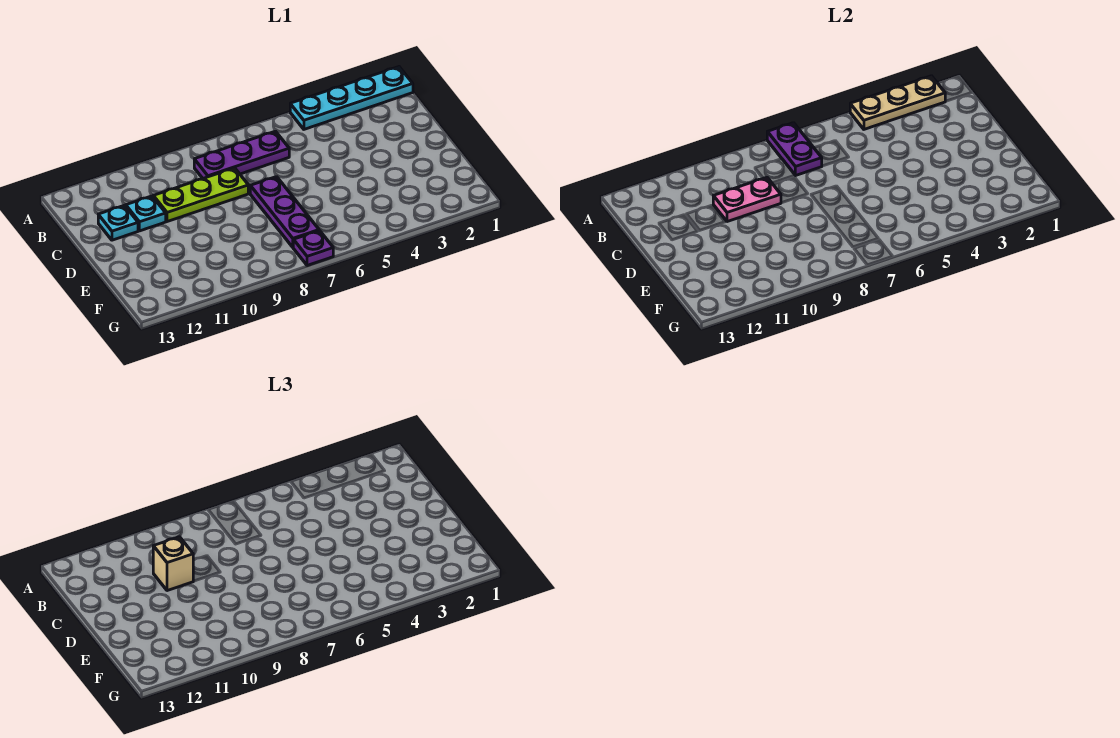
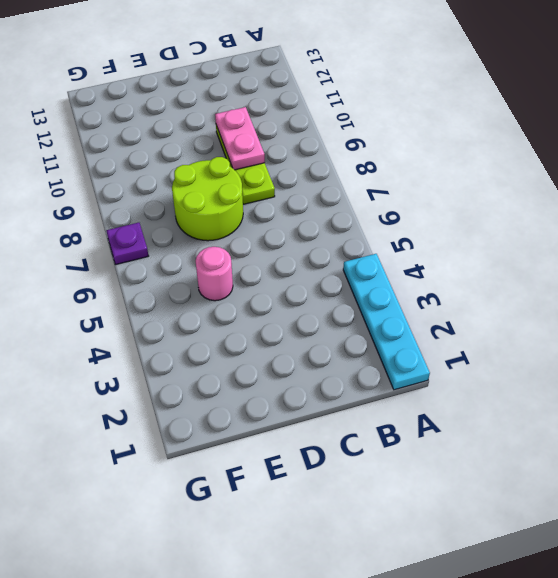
lime round brick D7:E8 level 1 -> purple plate D7:F7 level 1
pink round brick E5 level 1 -> none
none -> purple plate B6:B8 level 1
none -> cyan plate C11 level 1

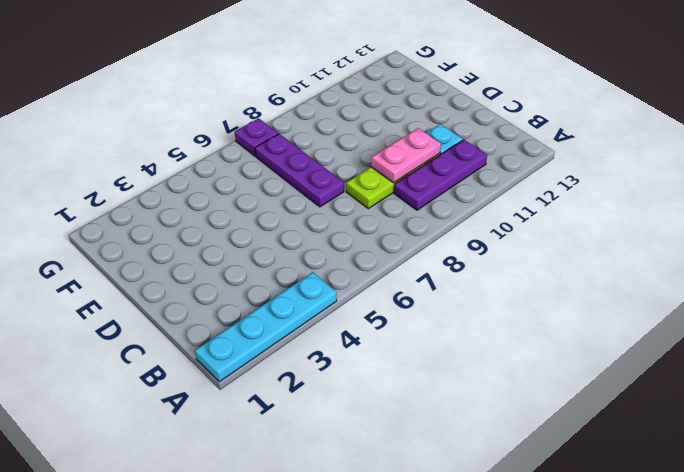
purple plate B9:B11 level 1 -> purple plate B6:B8 level 1
none -> cyan plate C12 level 1
none -> tan plate A2:A4 level 2

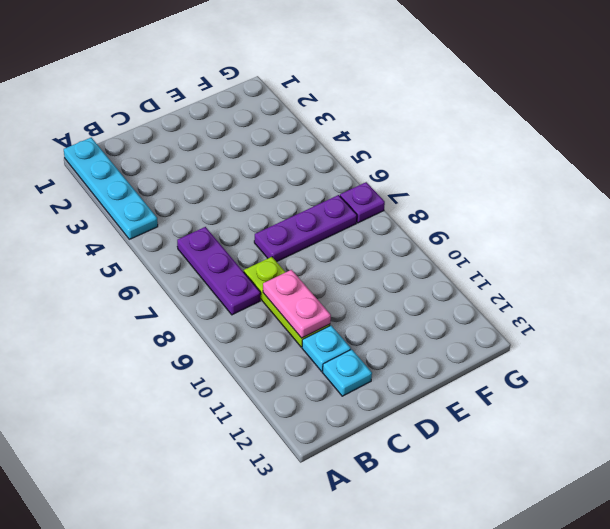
none -> tan plate A2:A4 level 2
none -> purple plate A7:B7 level 2

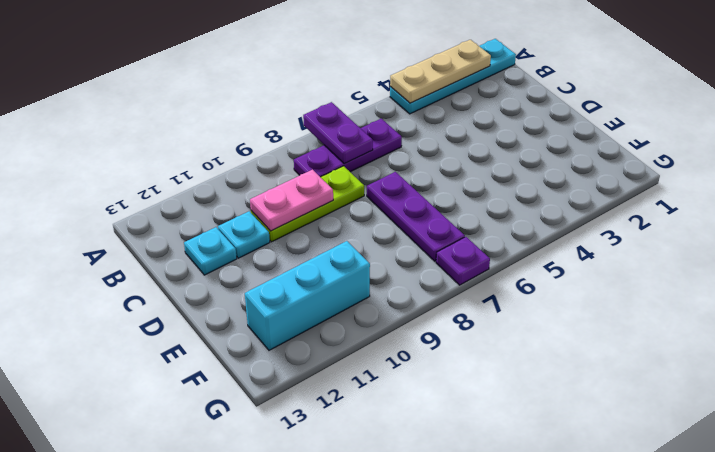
cyan brick F10:F12 level 1 -> none
none -> tan brick C10 level 3

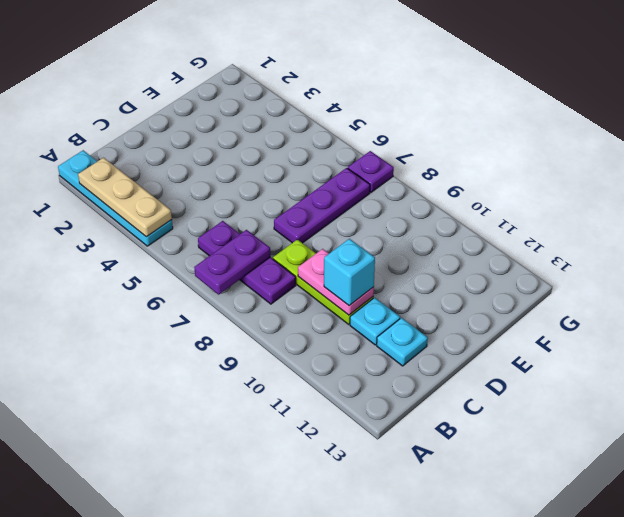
cyan brick C10 level 3 -> tan brick C10 level 3

